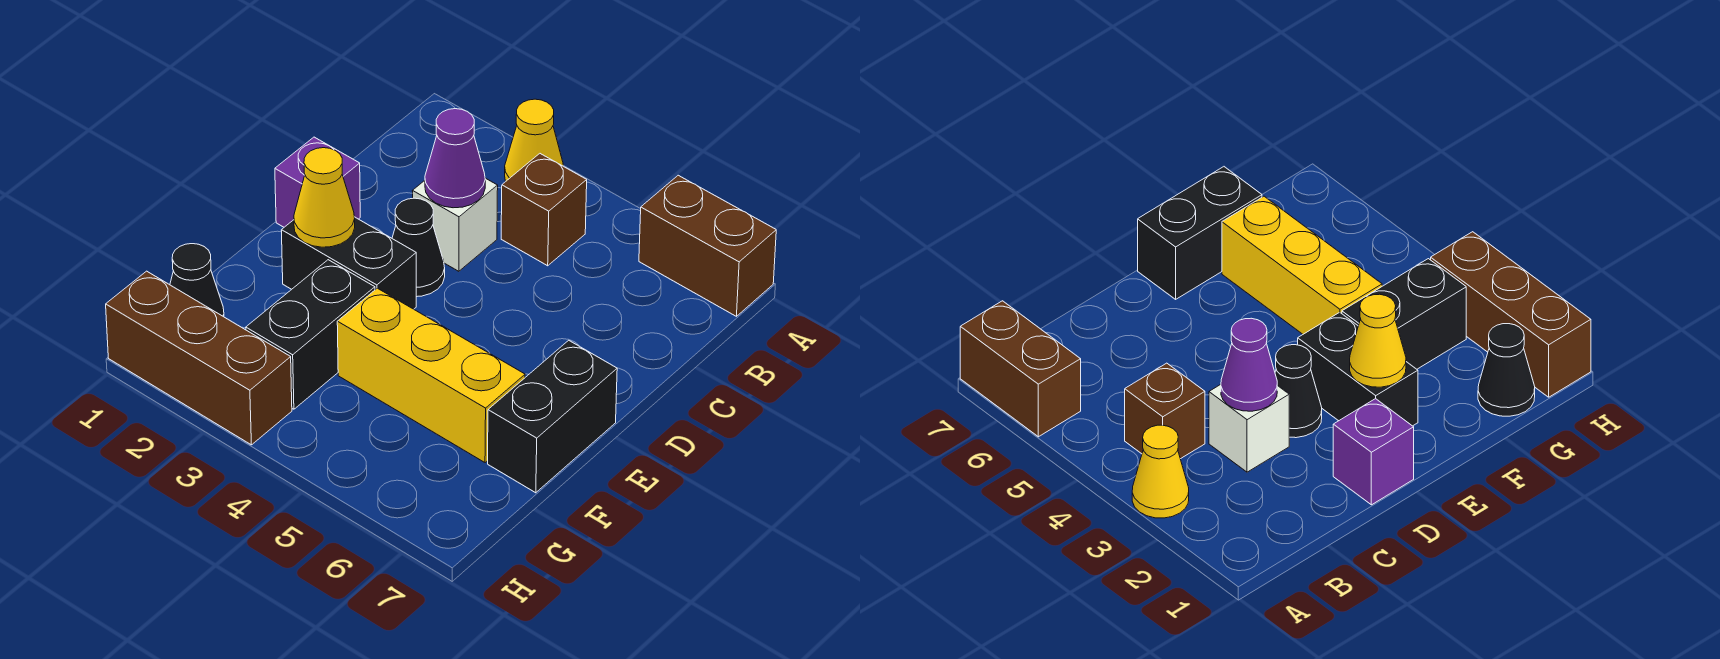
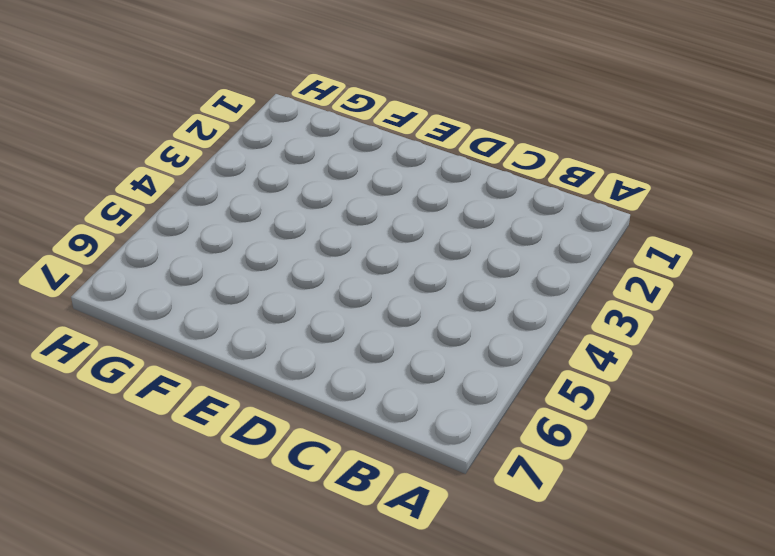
none -> yellow cone A3 level 1
none -> brown brick A6:A7 level 1
none -> brown brick B4 level 1

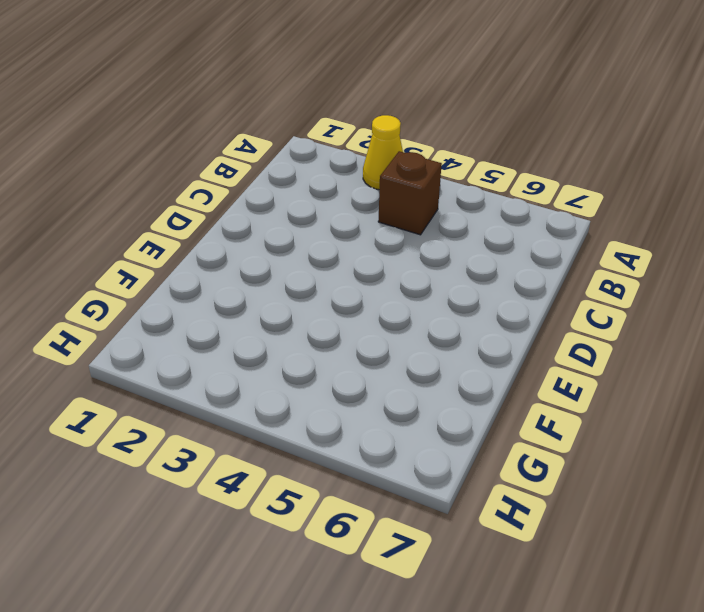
none -> brown brick A6:A7 level 1
none -> white brick C3 level 1
none -> purple brick D1 level 1

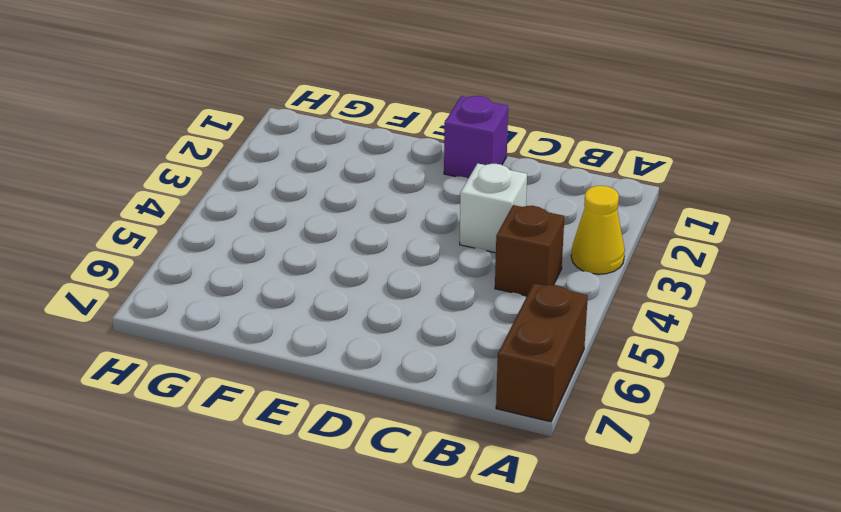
none -> black cone D3 level 1
none -> black brick E2:E3 level 1
none -> black brick E7:F7 level 1

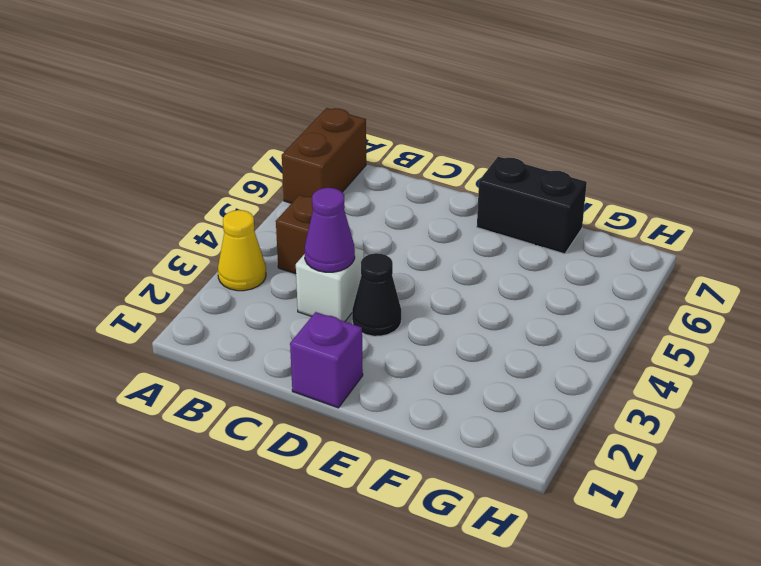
none -> black brick E2:E3 level 1
none -> black brick F3:G3 level 1
none -> yellow brick F4:F6 level 1

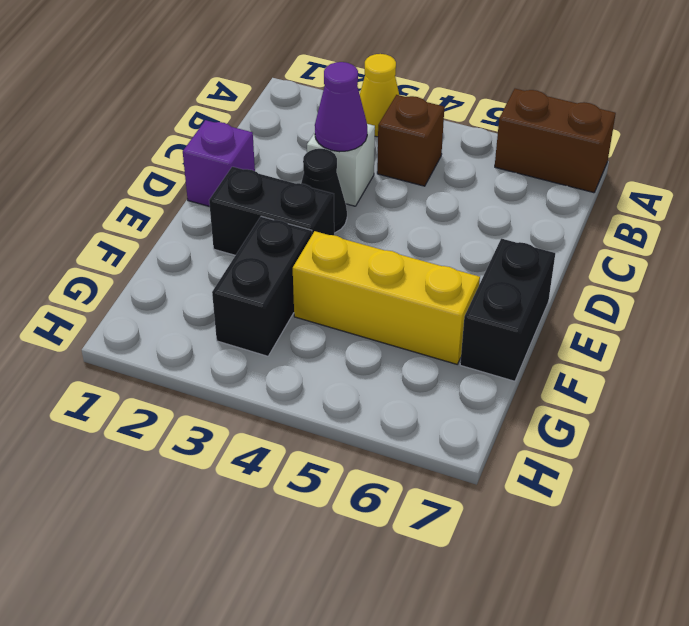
none -> black cone G1 level 1
none -> brown brick H1:H3 level 1
none -> yellow cone E2 level 2

